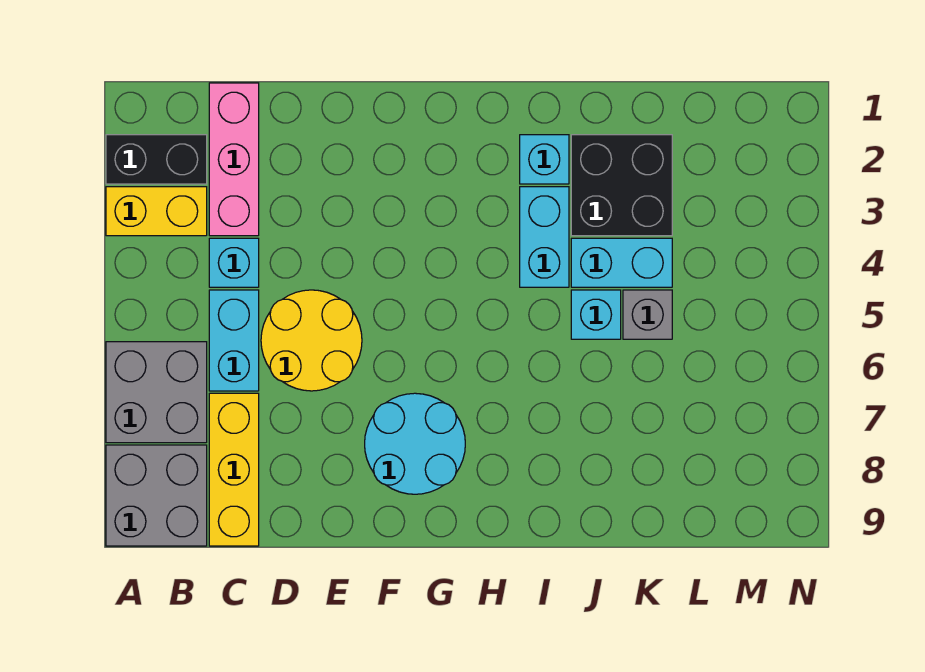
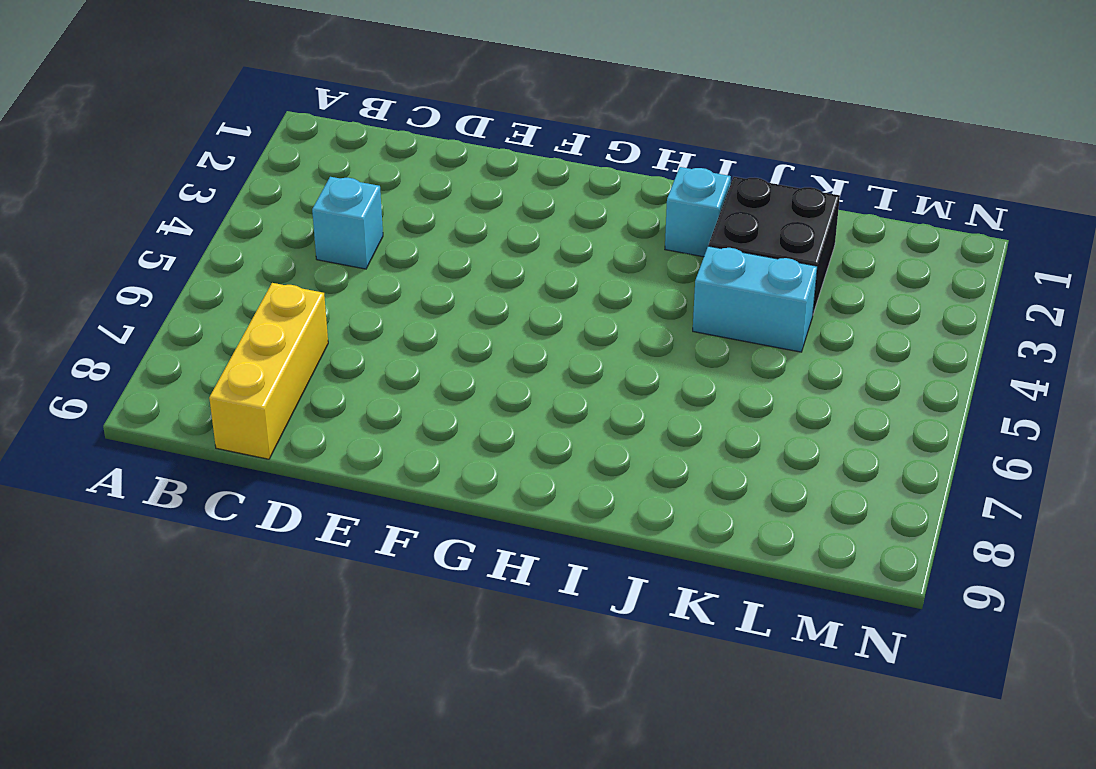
none -> black brick A2:B2 level 1
none -> yellow brick A3:B3 level 1
none -> grey brick A6:B7 level 1

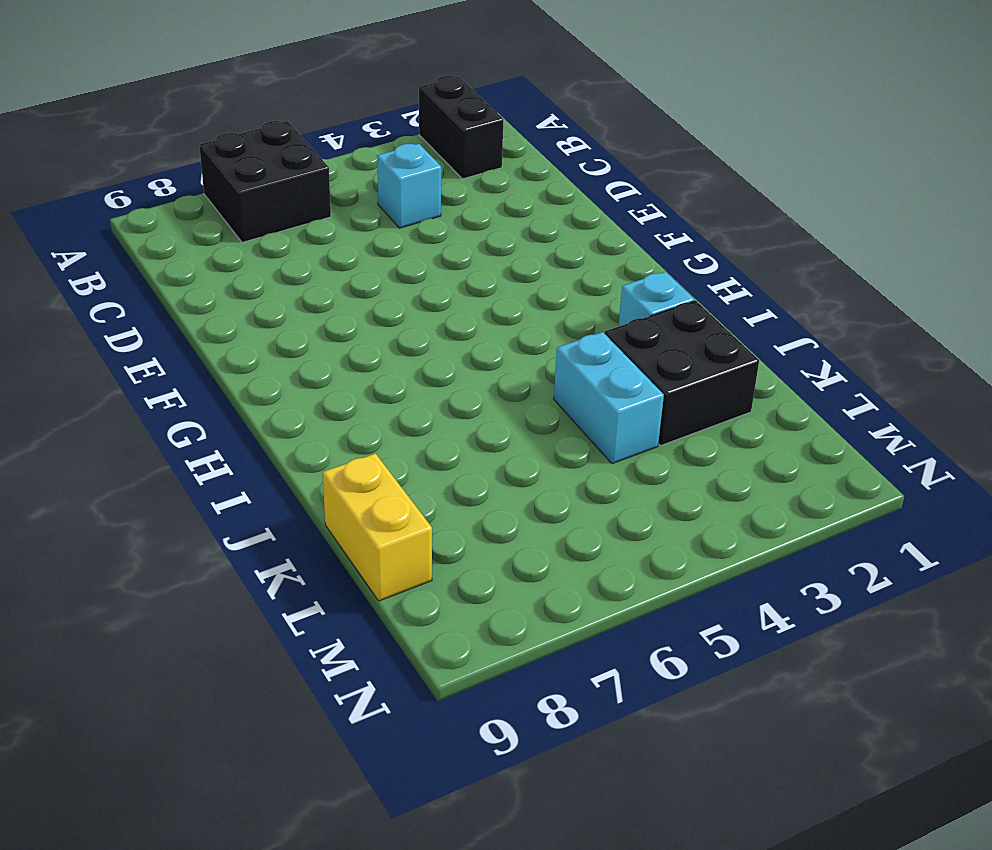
black brick A6:B7 level 1 -> grey brick A6:B7 level 1
yellow brick K9:L9 level 1 -> yellow brick A3:B3 level 1
none -> grey brick A8:B9 level 1
none -> pink brick C1:C3 level 1
none -> cyan brick C5:C6 level 1

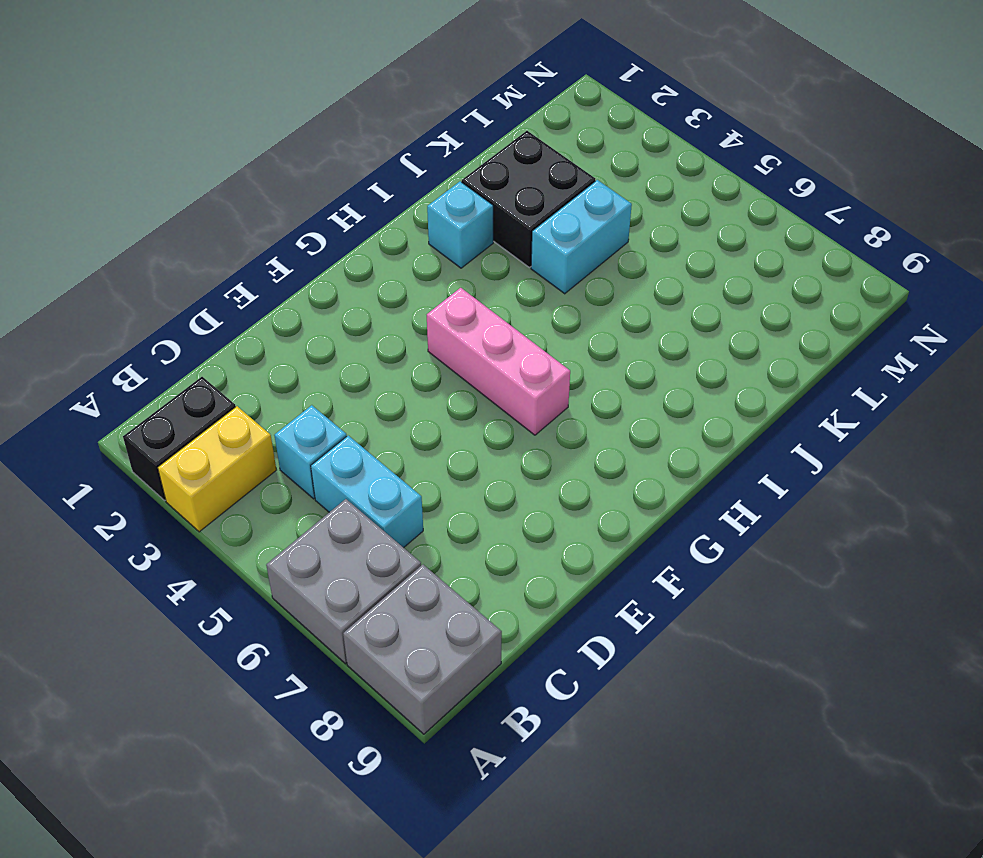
pink brick G4:G6 level 1 -> pink brick C1:C3 level 1
none -> yellow brick C7:C9 level 1
none -> yellow round brick D5:E6 level 1
none -> cyan round brick F7:G8 level 1

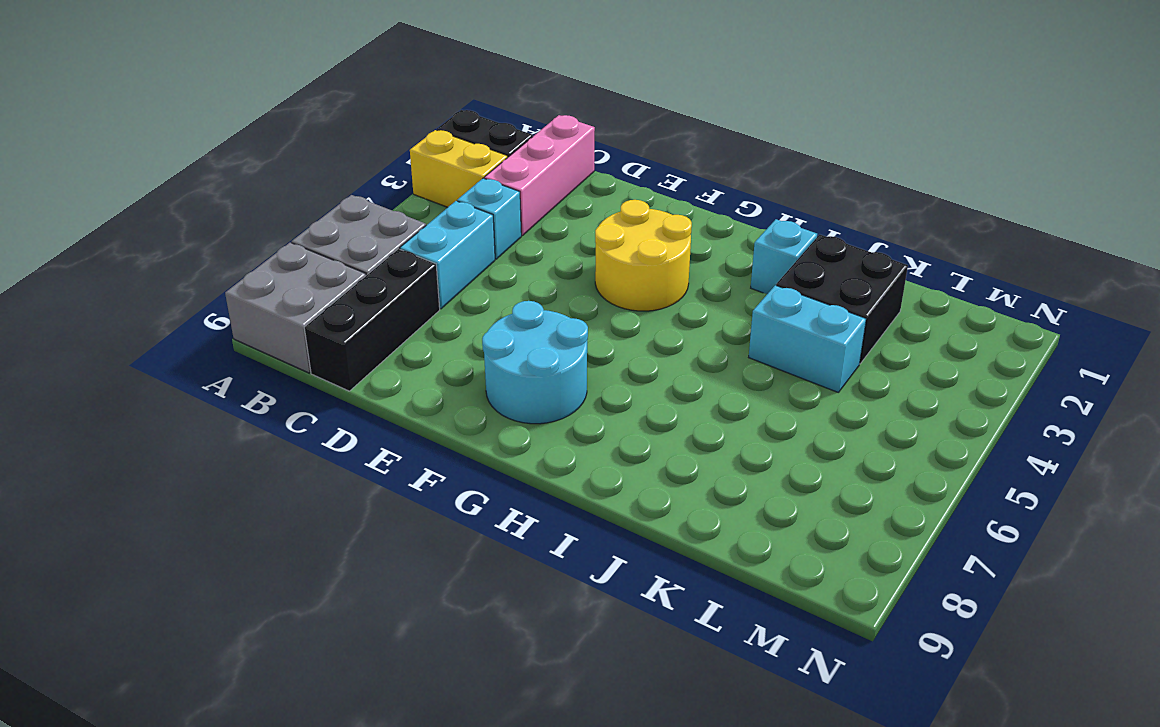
black brick C7:C9 level 1 -> yellow brick C7:C9 level 1
yellow round brick F3:G4 level 1 -> yellow round brick D5:E6 level 1
none -> cyan brick I3:I4 level 1
none -> cyan brick J5 level 1
none -> grey brick K5 level 1

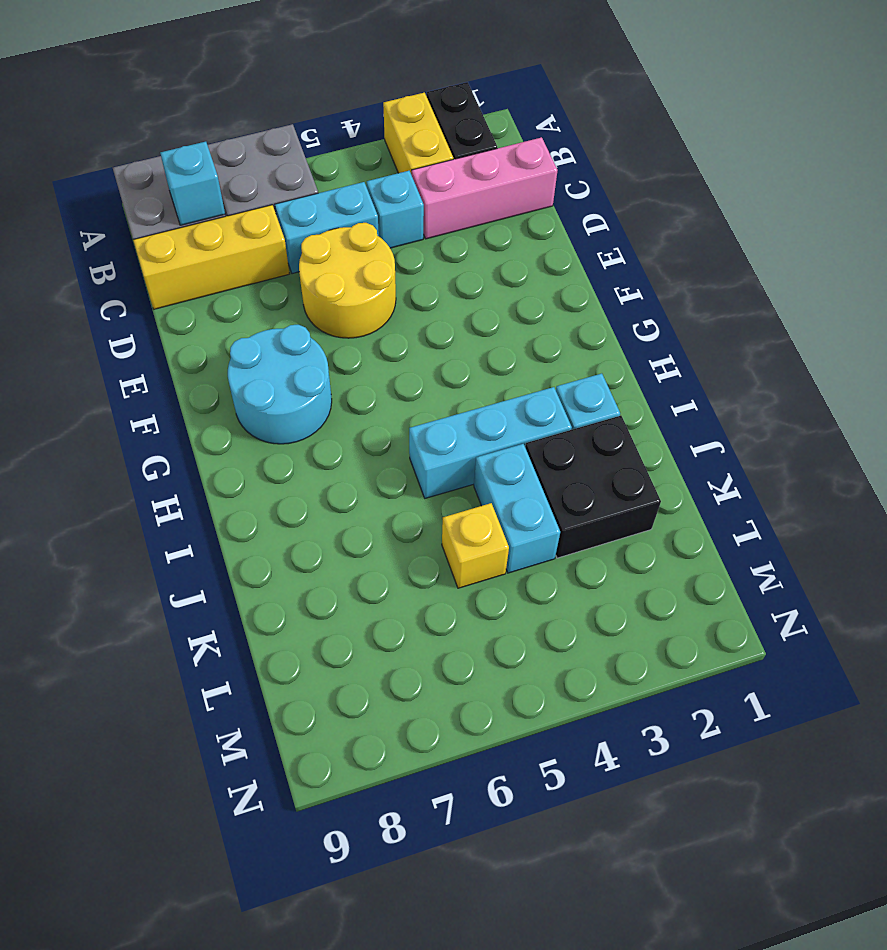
cyan brick B8 level 2 -> cyan brick J5 level 1
cyan brick I3:I5 level 1 -> cyan brick I3:I4 level 1
yellow brick K5 level 1 -> grey brick K5 level 1

